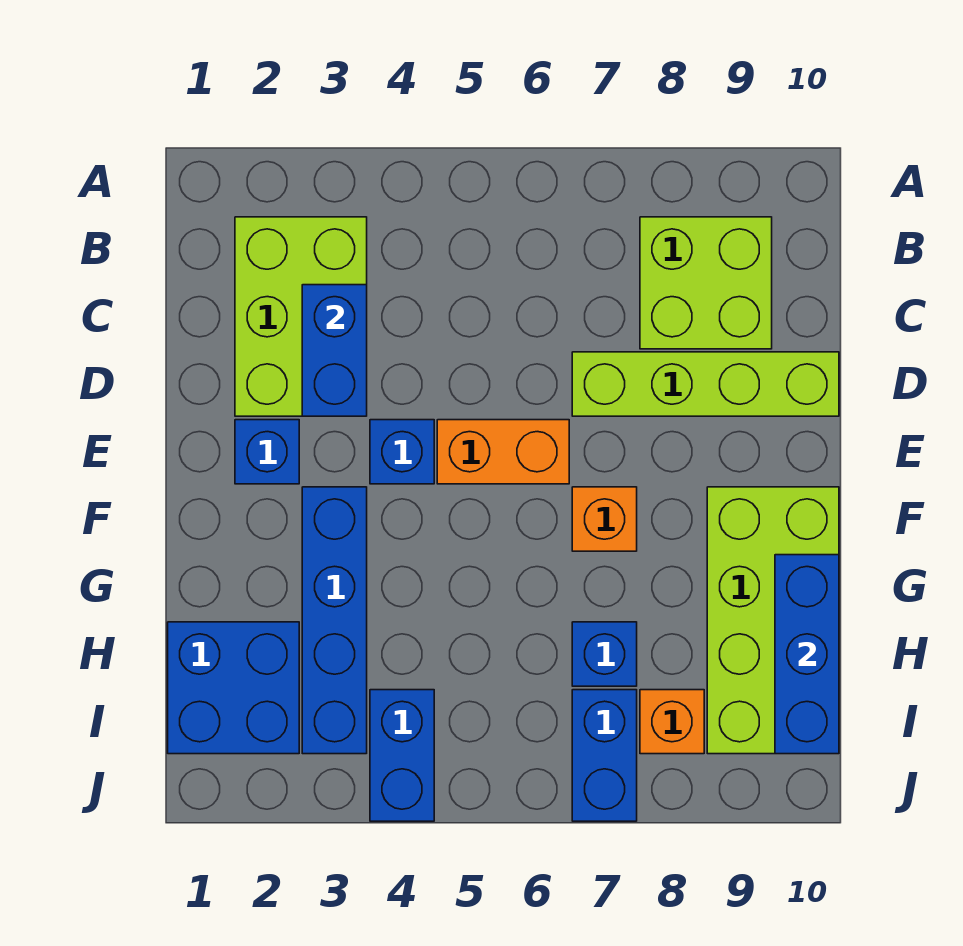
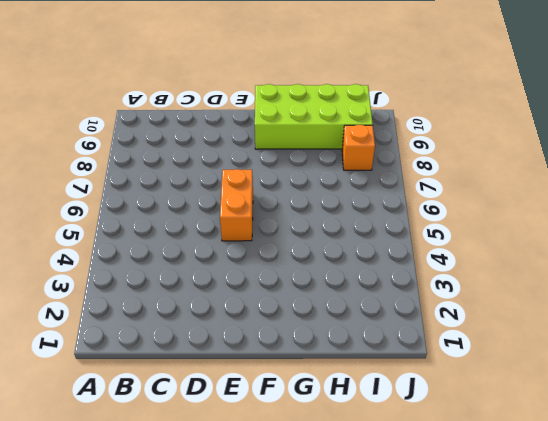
none -> lime brick B2:D3 level 1
none -> lime brick B8:C9 level 1
none -> lime brick D7:D10 level 1

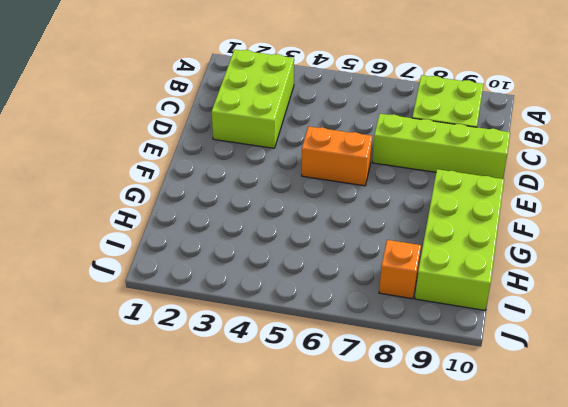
none -> blue brick E2 level 1
none -> blue brick E4 level 1
none -> blue brick F3:I3 level 1

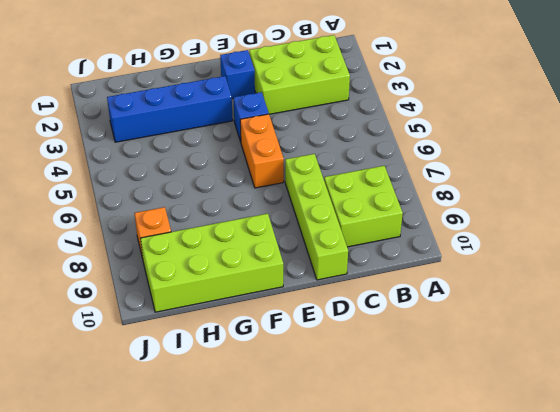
none -> orange brick F7 level 1
none -> blue brick H1:I2 level 1
none -> blue brick H7 level 1

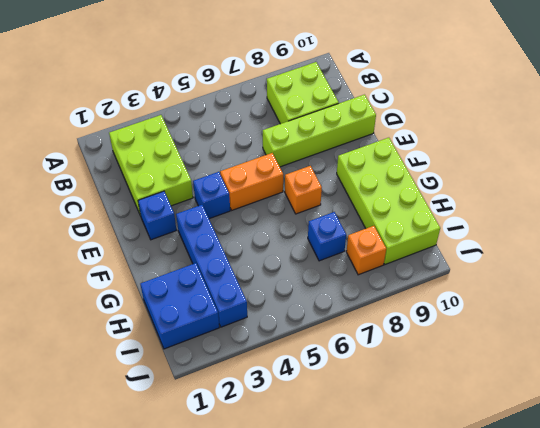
none -> blue brick I4:J4 level 1
none -> blue brick I7:J7 level 1
none -> blue brick C3:D3 level 2

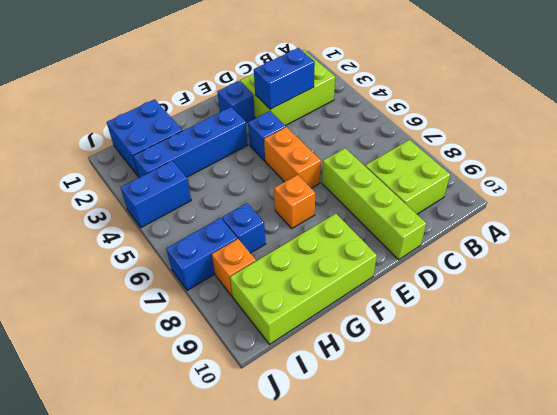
none -> blue brick G10:I10 level 2

